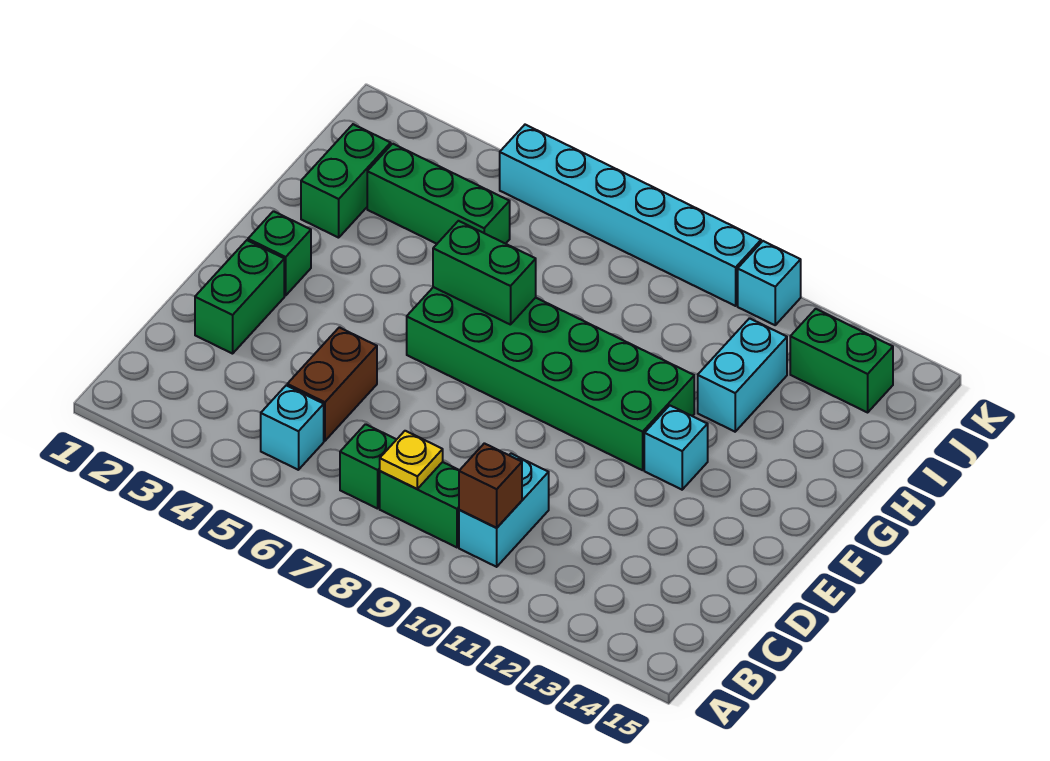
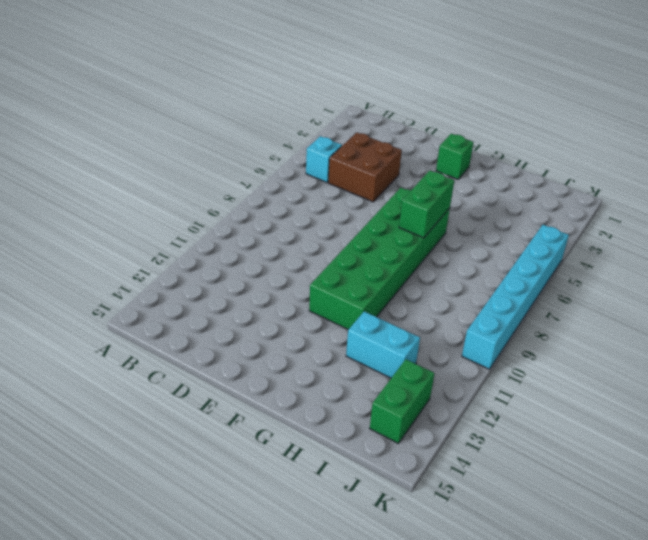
brown brick C4:D5 level 1 -> brown brick C5:D5 level 1
none -> green brick B7 level 1
none -> green brick B8:B9 level 1
none -> cyan brick B10:C10 level 1

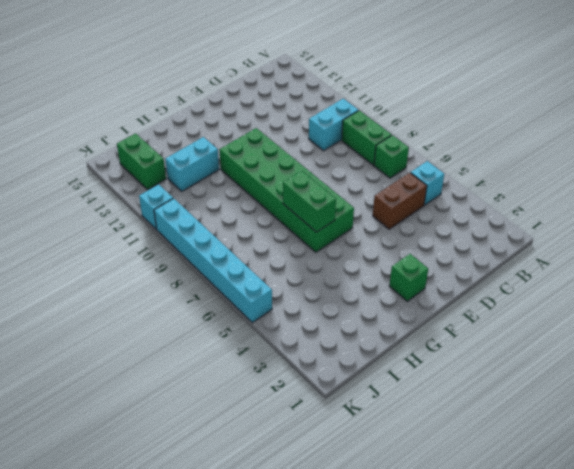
none -> green brick D2:E2 level 1
none -> cyan brick F12 level 1
none -> green brick H2:I2 level 1

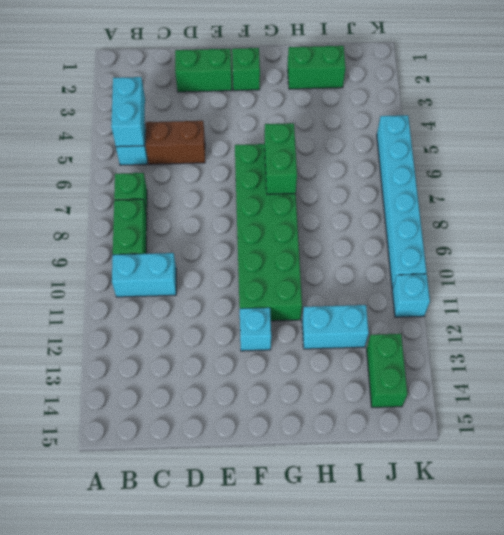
cyan brick B4:B5 level 2 -> none
none -> green brick I3:I5 level 1
none -> yellow plate B8 level 2
none -> brown brick B10 level 2

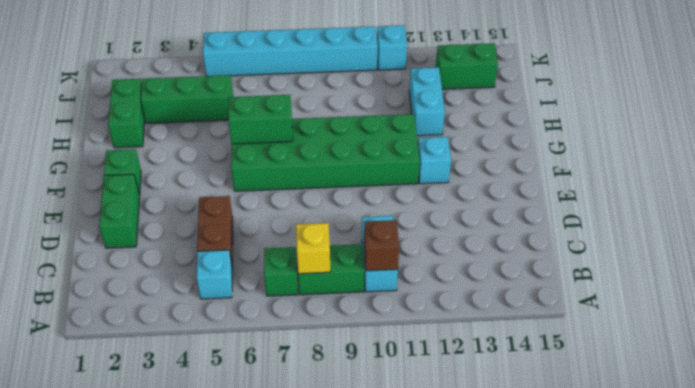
yellow brick B8 level 2 -> yellow plate B8 level 2

